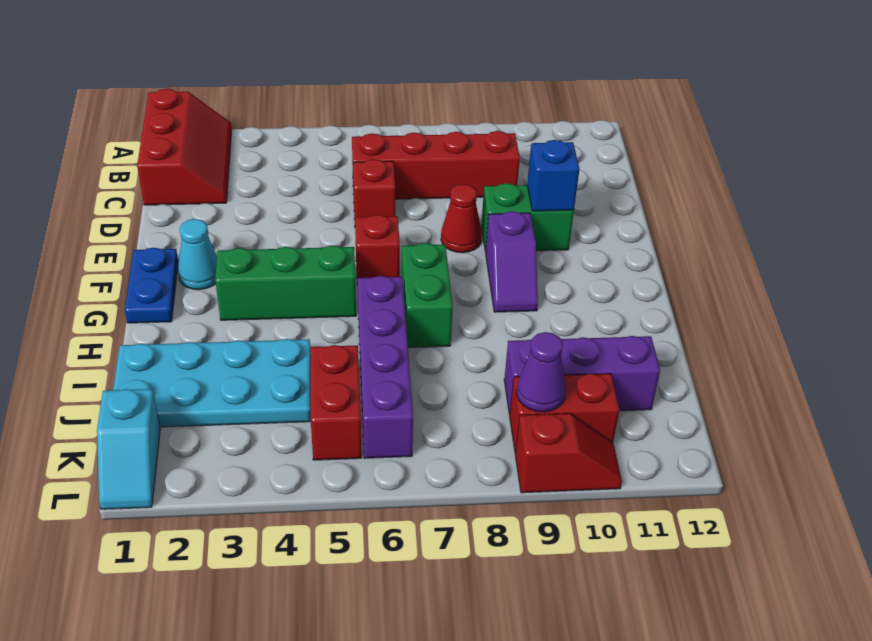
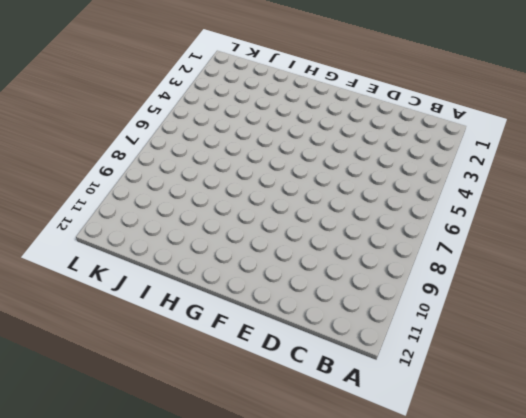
none -> red slope A1:C2 level 1 top 1
none -> red brick C6:C9 level 1
none -> red brick D6 level 1

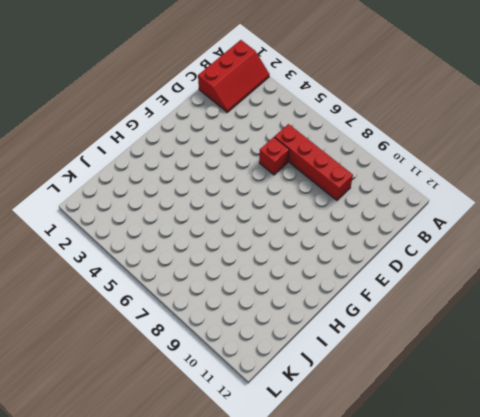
none -> red cone E8 level 1
none -> green brick E9:E10 level 1
none -> blue plate F1:G1 level 1

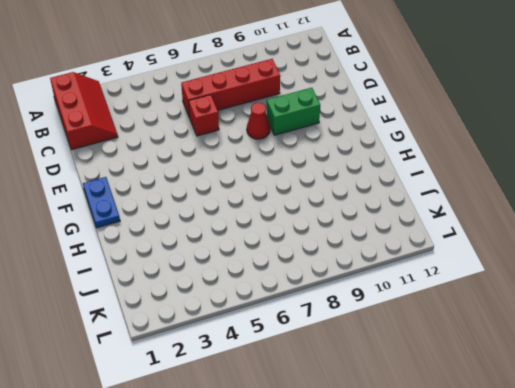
none -> cyan cone F2 level 1
none -> red brick F6 level 1
none -> purple slope F9:G9 level 1 top F

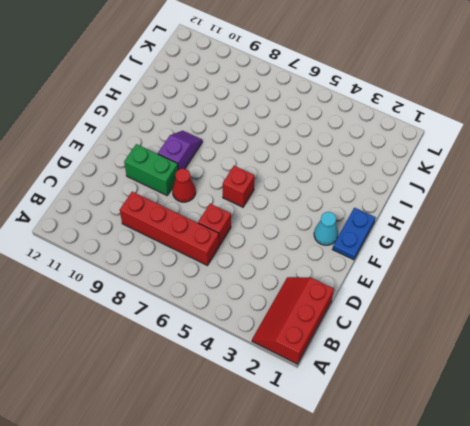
none -> green brick G3:G5 level 1
none -> green brick G7:H7 level 1
none -> purple brick H6:K6 level 1

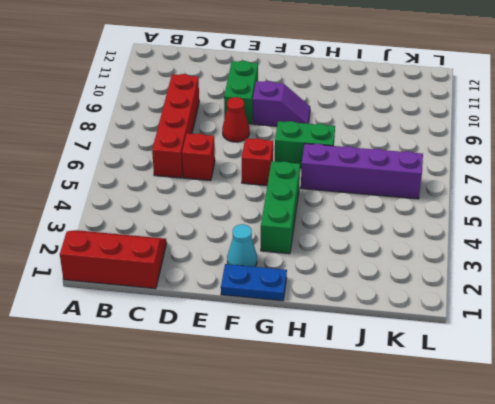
none -> cyan plate I1:J4 level 1
none -> red brick J5:K5 level 1
none -> purple brick J9:J11 level 1

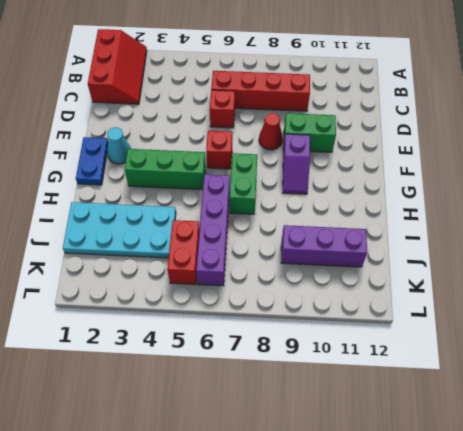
none -> cyan slope K1:L1 level 1 top K
none -> red brick K9:K10 level 1
none -> red slope L9:L10 level 1 top 9

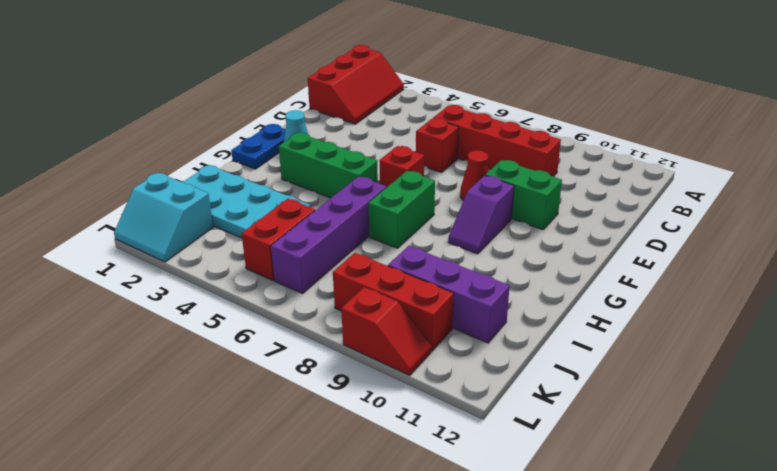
cyan slope K1:L2 level 1 top K -> cyan slope K1:L1 level 1 top K
red brick K8:K10 level 1 -> red brick K9:K10 level 1
none -> blue brick E10 level 2
none -> purple cone K9 level 2

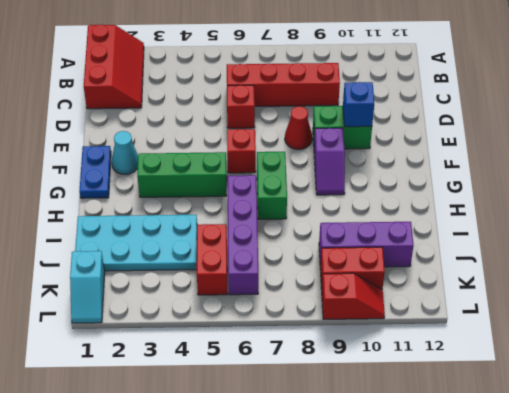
none -> purple cone K9 level 2

